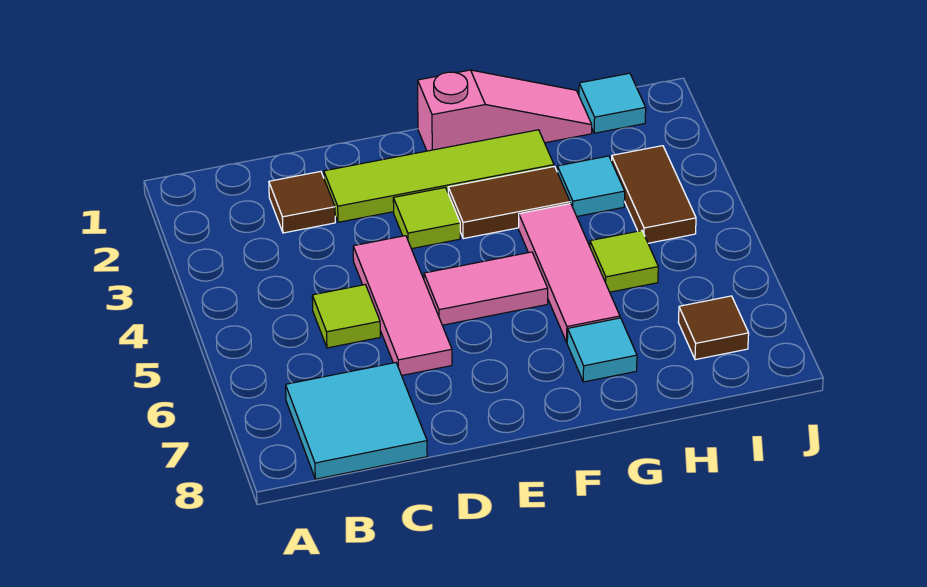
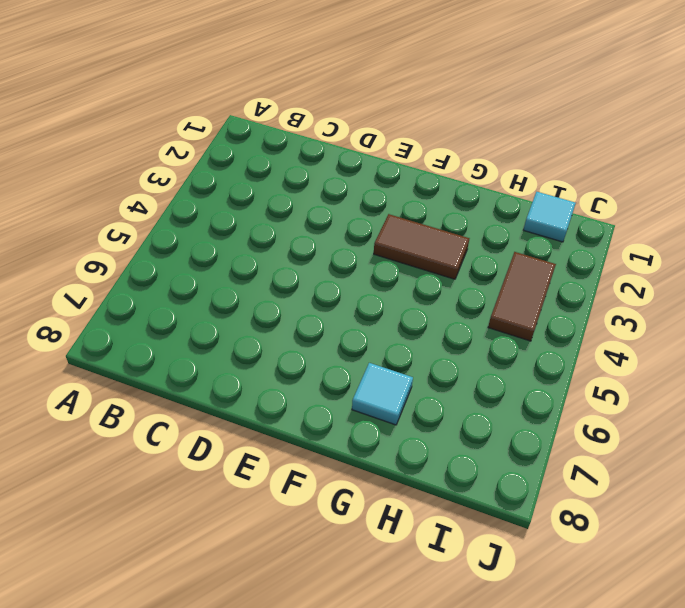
none -> cyan tile B7:C8 level 1
none -> brown tile C2 level 1
none -> lime tile C5 level 1

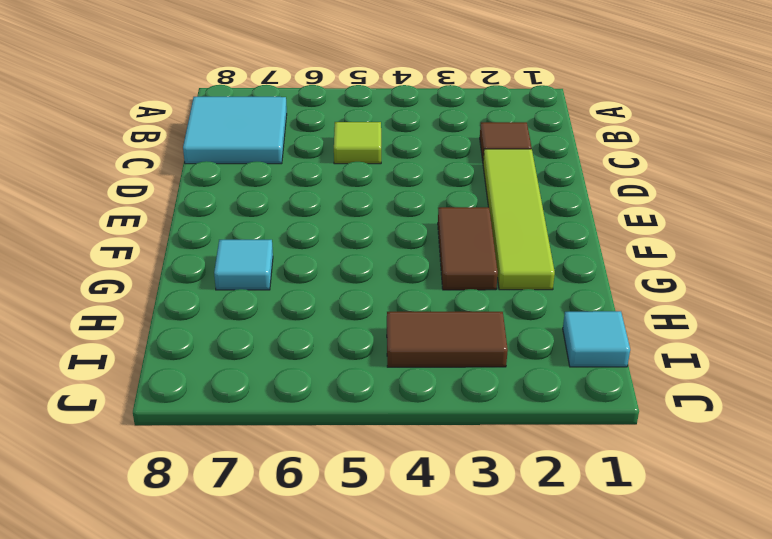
none -> pink tile D4:D6 level 1
none -> lime tile E3 level 1
none -> pink tile E5:F5 level 1

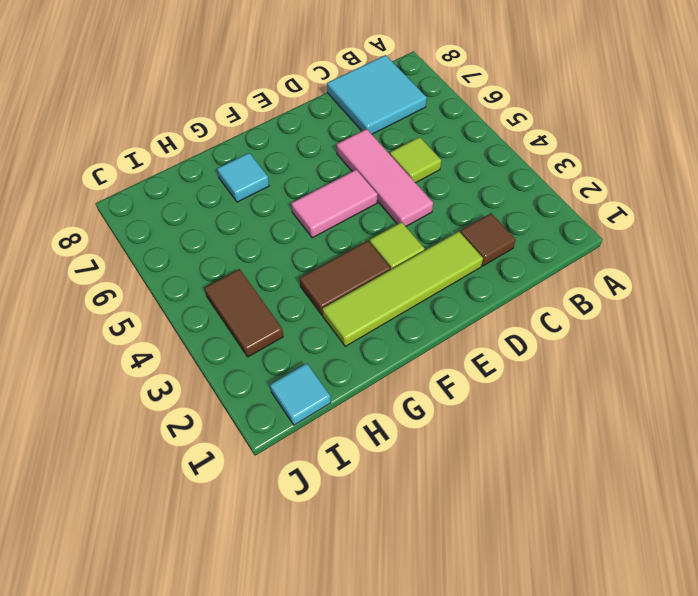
none -> pink slope F1:H1 level 1 top F
none -> pink tile G4:G6 level 1
none -> cyan tile H3 level 1

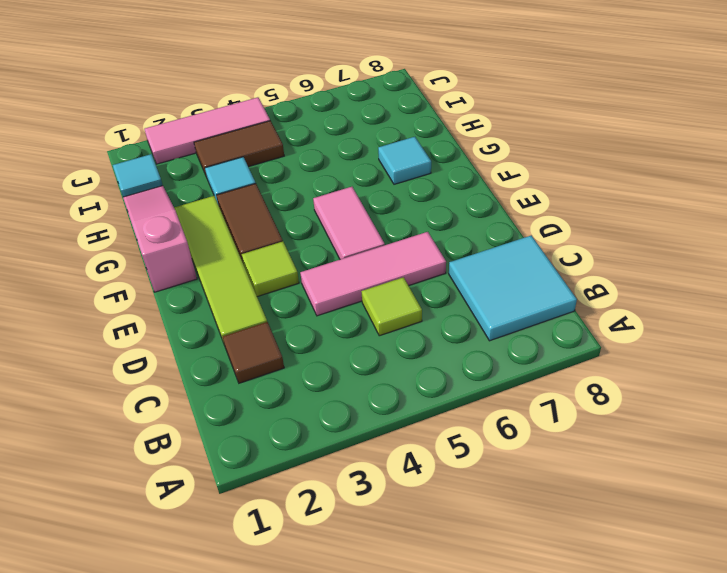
pink tile J2:J4 level 1 -> pink tile G4:G6 level 1
none -> lime tile H5 level 1
none -> brown tile I7 level 1

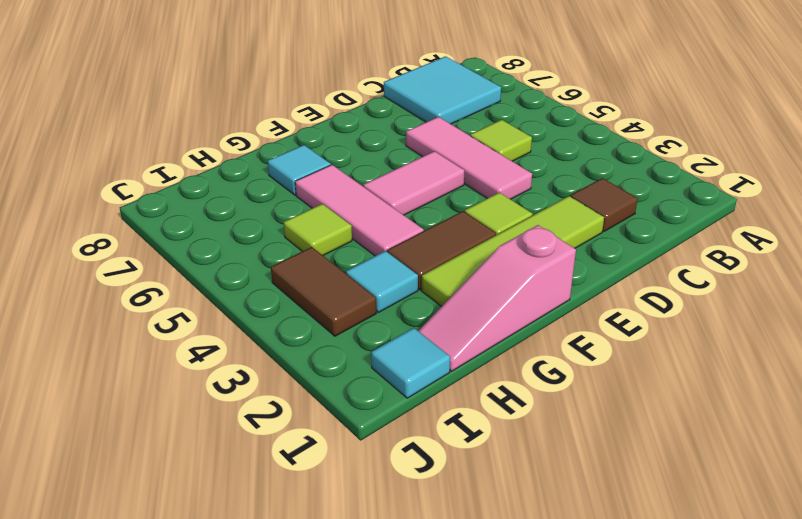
none -> brown tile I7 level 1

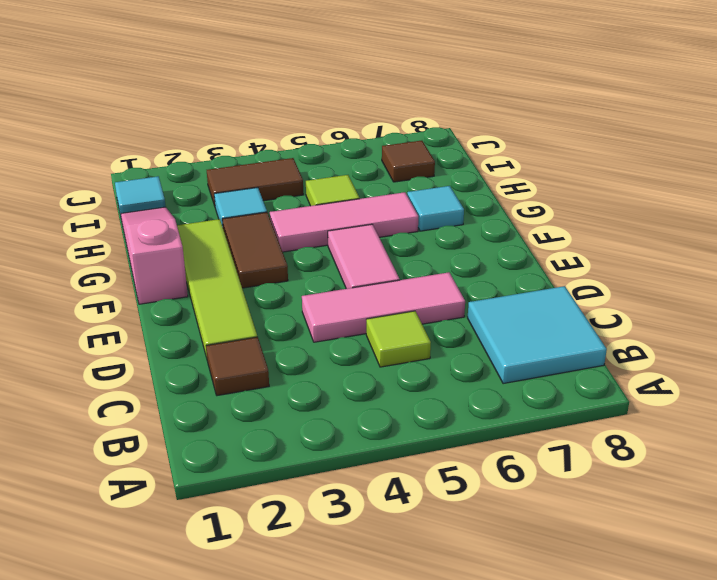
none -> lime tile E3 level 1

